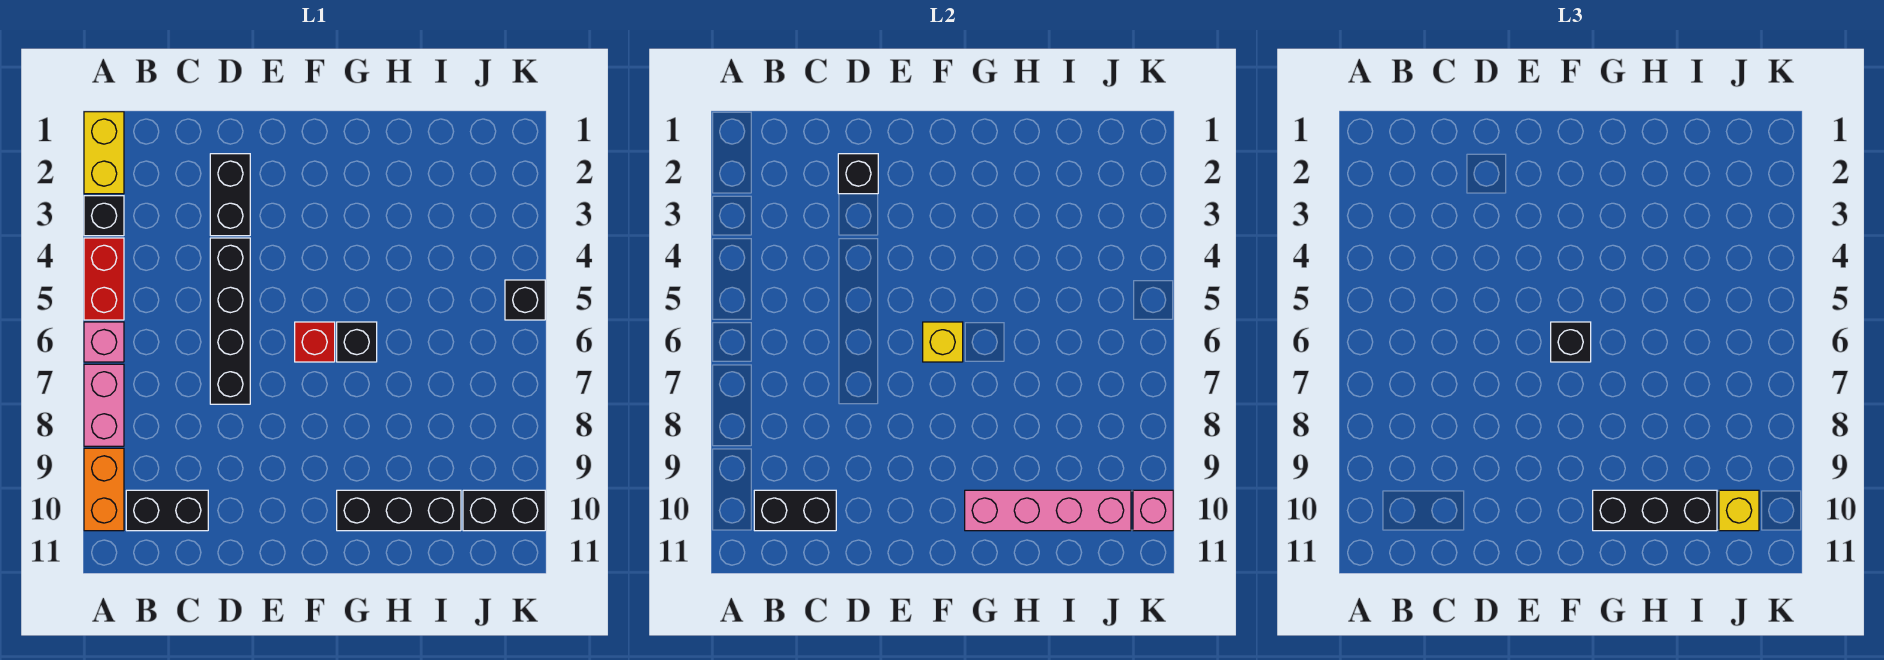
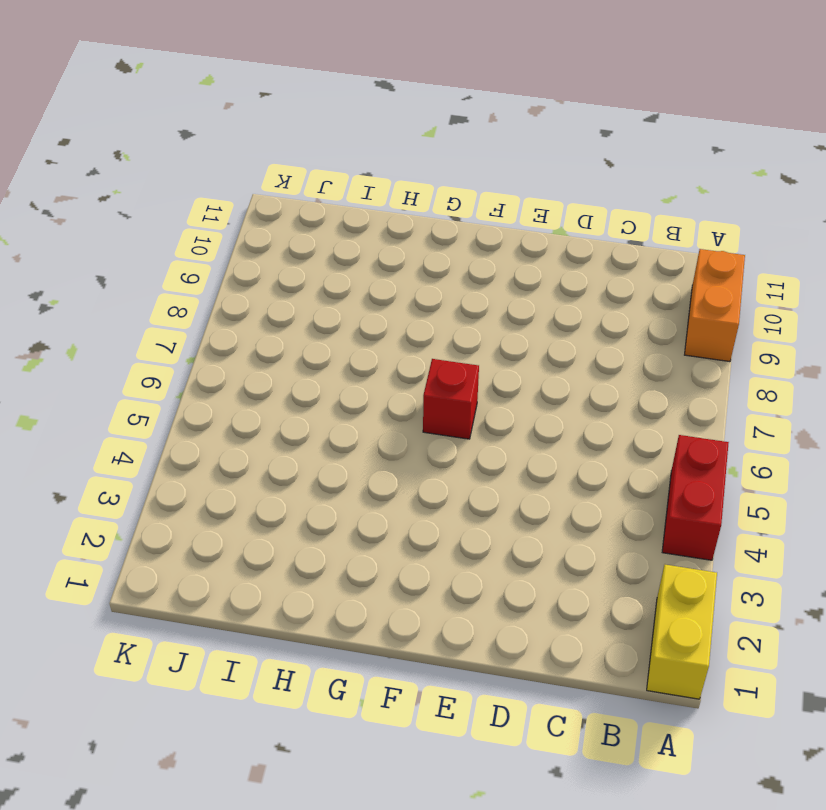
none -> black brick A3 level 1
none -> pink brick A6 level 1
none -> pink brick A7:A8 level 1

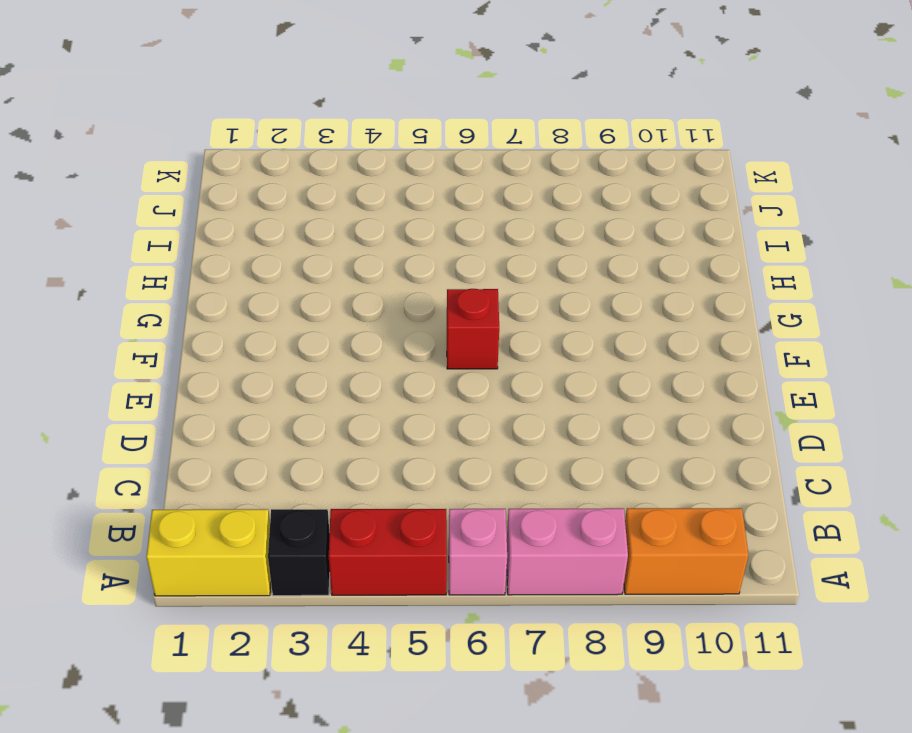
none -> black brick B10:C10 level 1
none -> black brick D2:D3 level 1
none -> black brick D4:D7 level 1

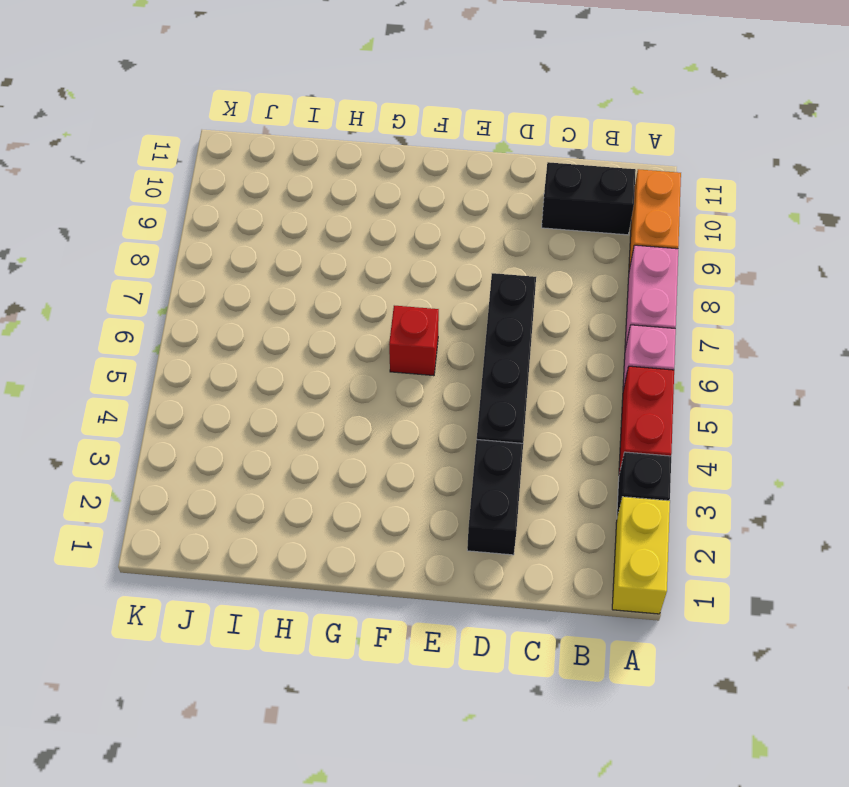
none -> black brick G6 level 1
none -> black brick G10:I10 level 1
none -> black brick J10:K10 level 1

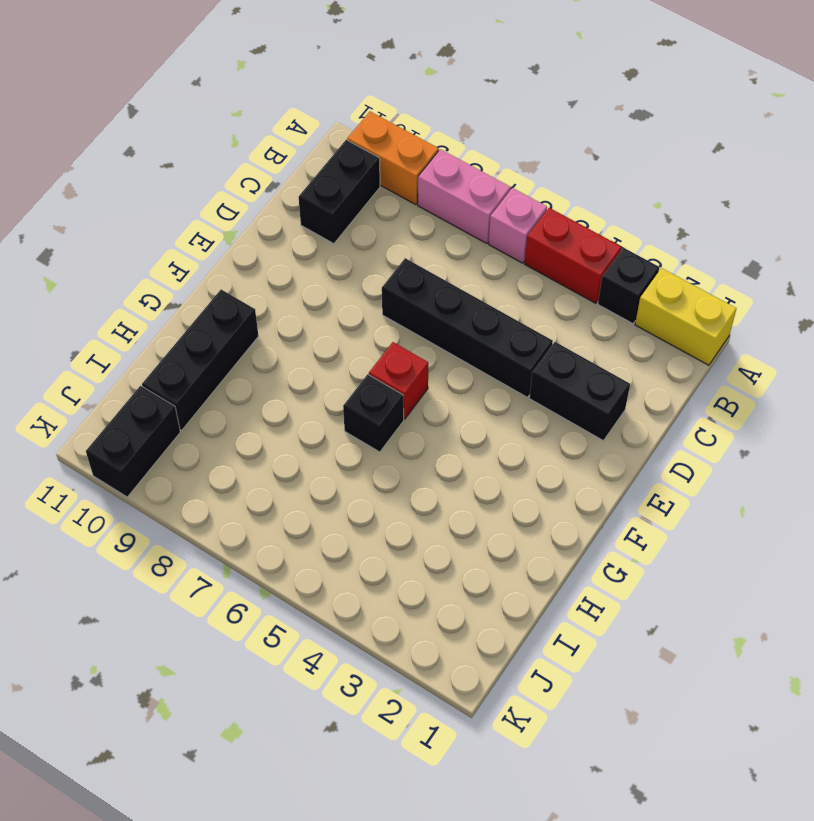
none -> black brick K5 level 1
none -> black brick B10:C10 level 2
none -> black brick D2 level 2

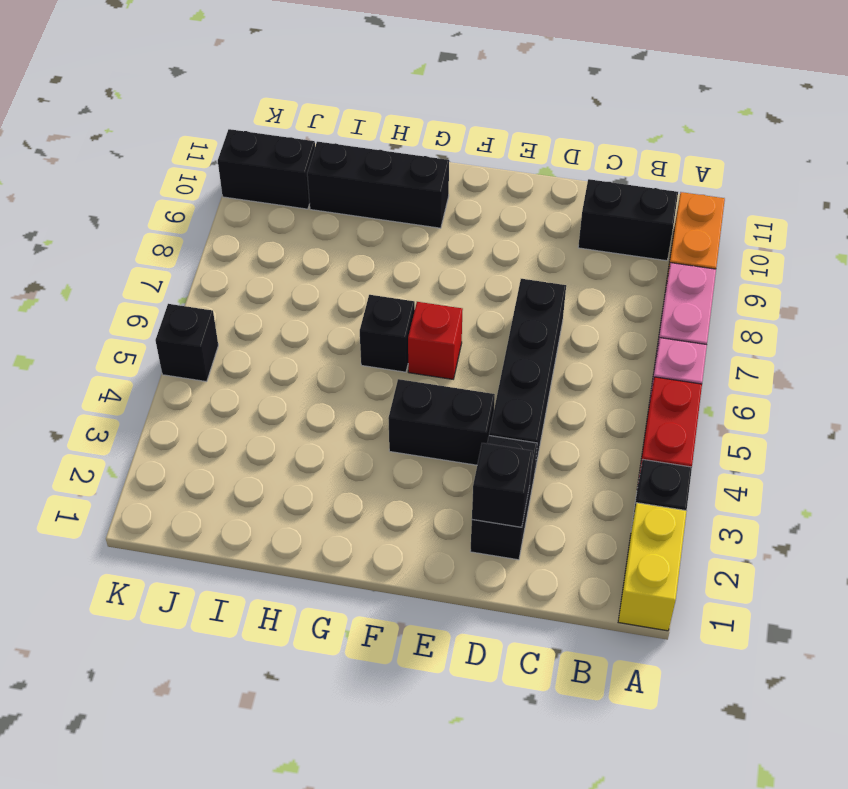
black brick E4:F4 level 1 -> black brick B10:C10 level 2
none -> yellow brick F6 level 2
none -> pink brick G10:J10 level 2
none -> pink brick K10 level 2

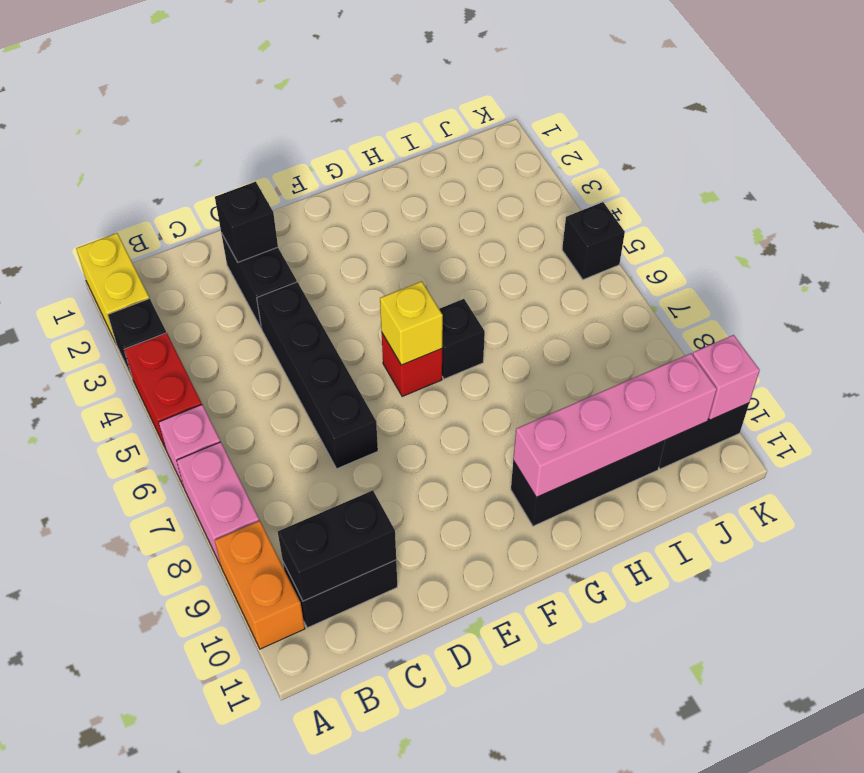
none -> black brick F6 level 3
none -> black brick G10:I10 level 3
none -> yellow brick J10 level 3

